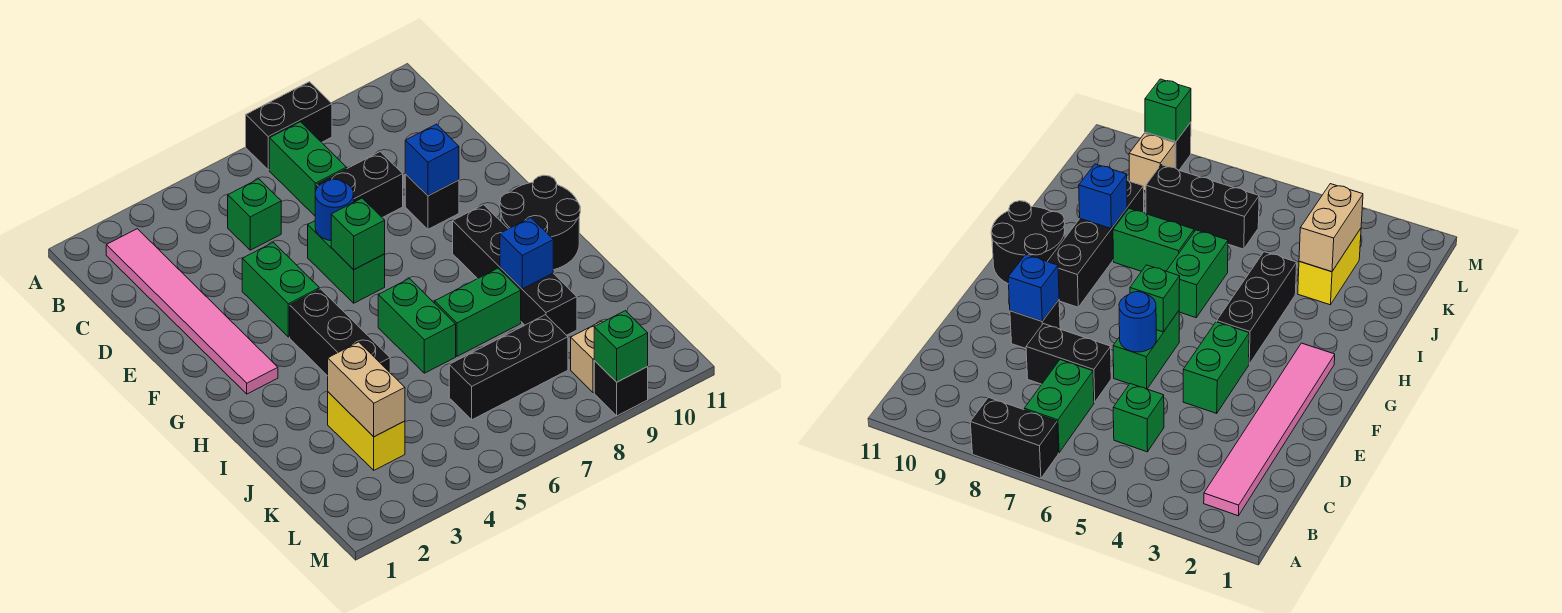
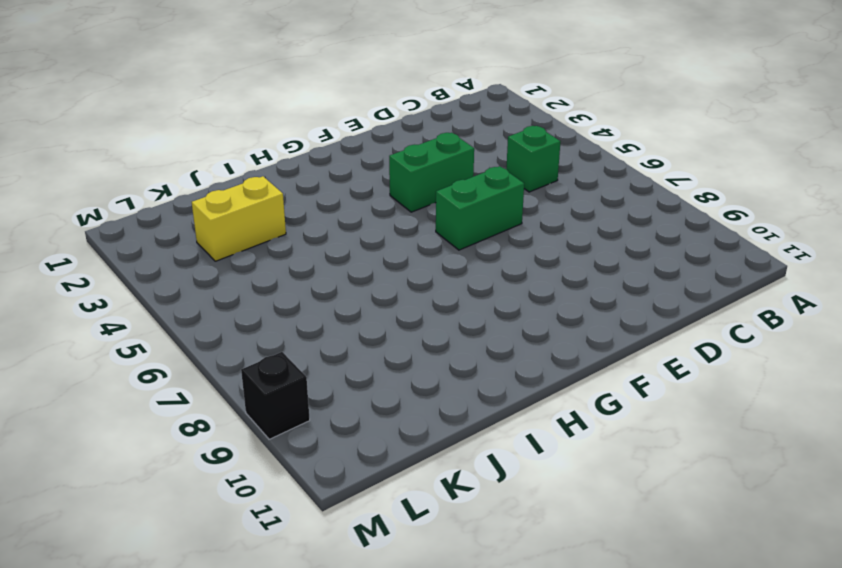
none -> black brick A7:A8 level 1
none -> pink tile B2:G2 level 1
none -> green brick B7:C7 level 1

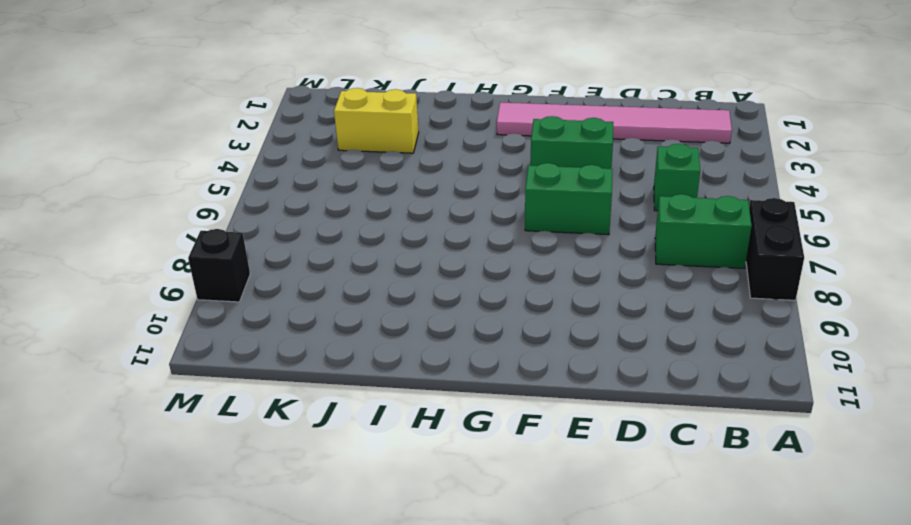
none -> black brick D7:D8 level 1
none -> black brick E9 level 1
none -> black brick G4:I4 level 1

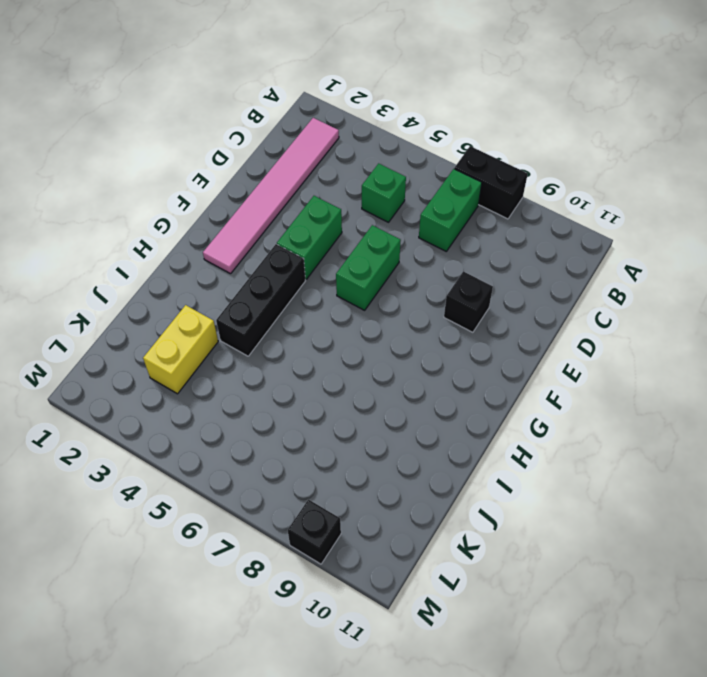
none -> black brick D7:D8 level 1
none -> black brick G9:J9 level 1
none -> black round brick G10:H11 level 1

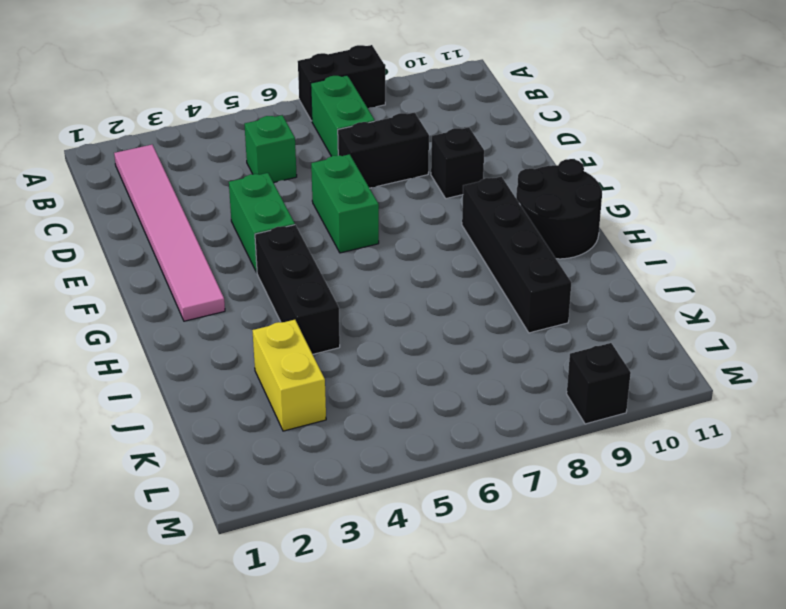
none -> green brick H6:I6 level 1
none -> green brick I7:I8 level 1
none -> black brick K6:K8 level 1

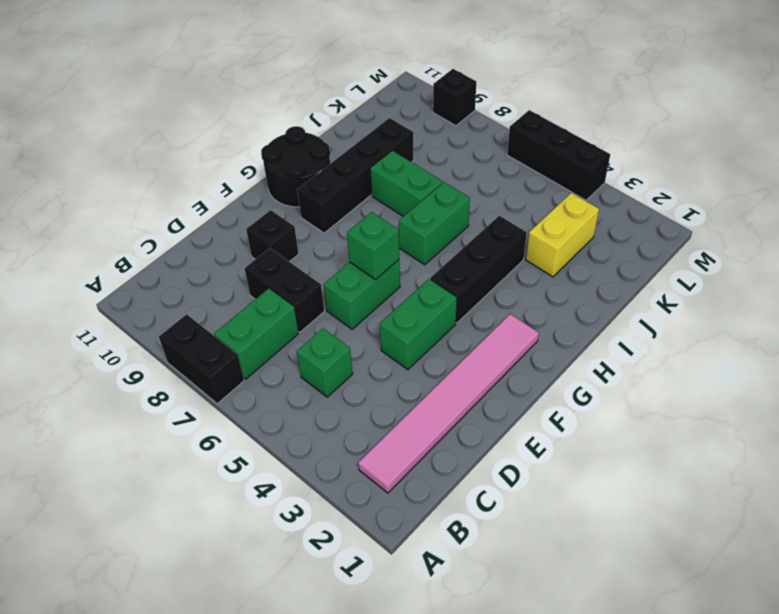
black brick M4:M6 level 1 -> black brick K6:K8 level 1
none -> tan brick L9 level 1
none -> blue round brick E6 level 2
none -> blue brick E9 level 2

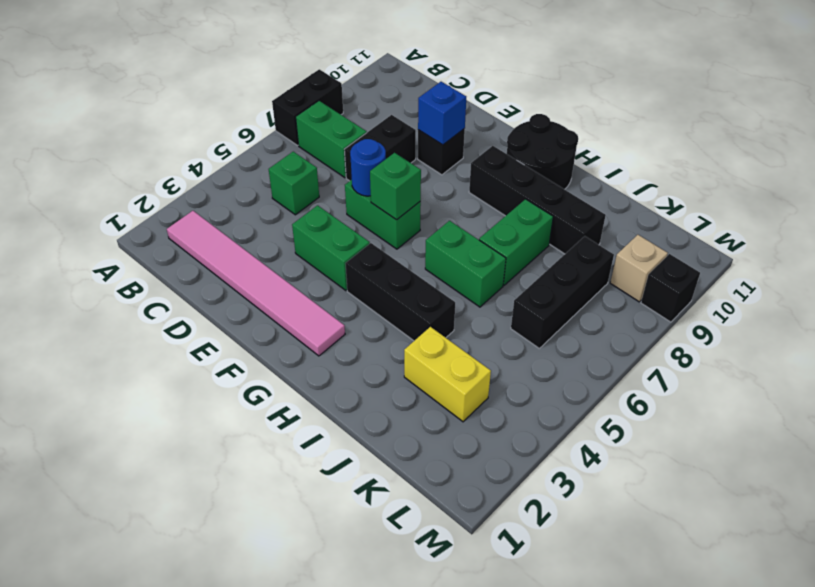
none -> blue brick I9 level 2
none -> tan brick J3:K3 level 2
none -> green brick M9 level 2

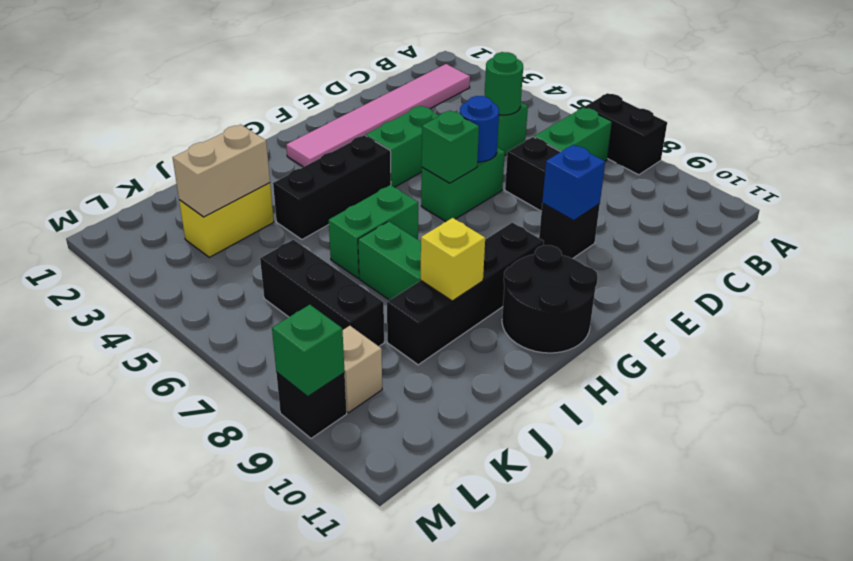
green round brick C5 level 2 -> none
yellow brick I9 level 2 -> blue brick I9 level 2

